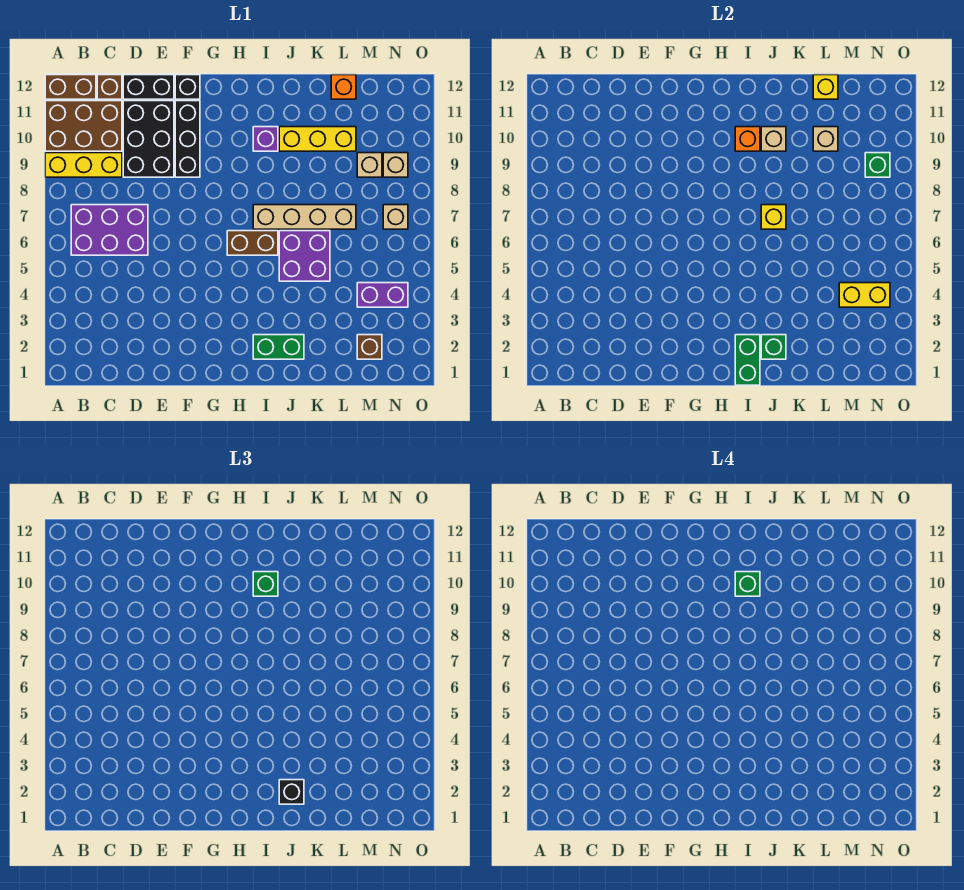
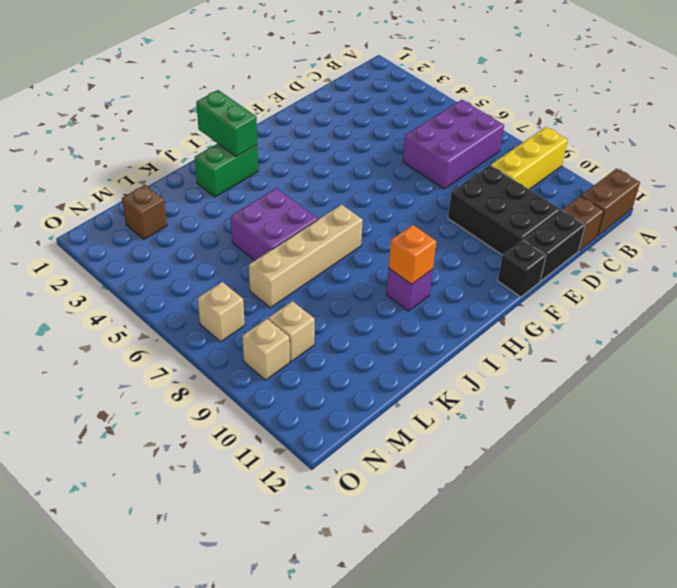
none -> brown brick A10:C11 level 1
none -> black brick F9:F11 level 1
none -> brown brick H6:I6 level 1
none -> yellow brick J10:L10 level 1

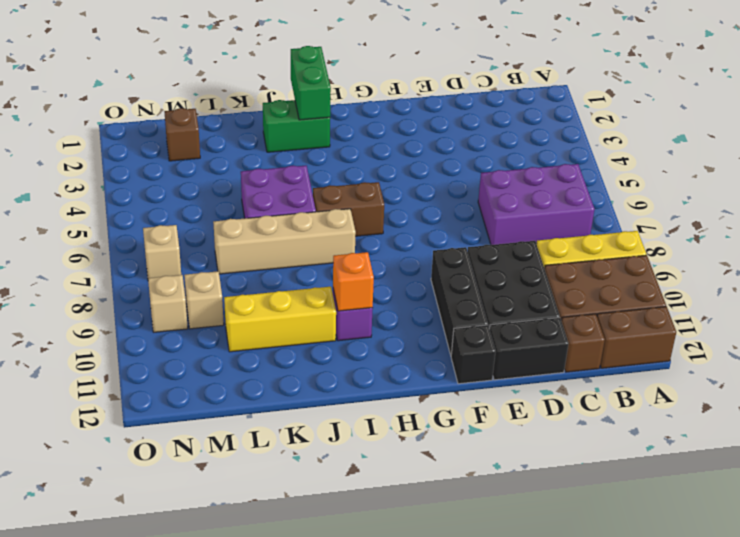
none -> orange brick L12 level 1
none -> purple brick M4:N4 level 1
none -> green brick J2 level 2
none -> yellow brick J7 level 2

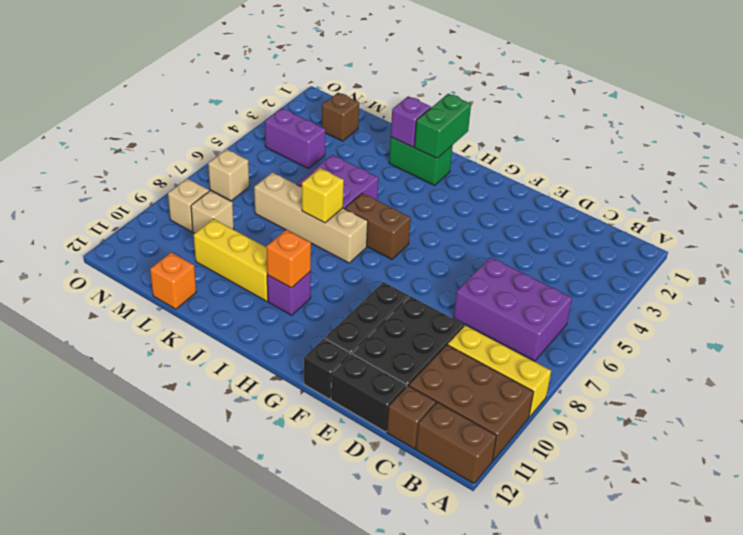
purple brick J2 level 2 -> green brick J2 level 2
none -> tan brick J10 level 2
none -> tan brick L10 level 2
none -> yellow brick L12 level 2
none -> yellow brick M4:N4 level 2

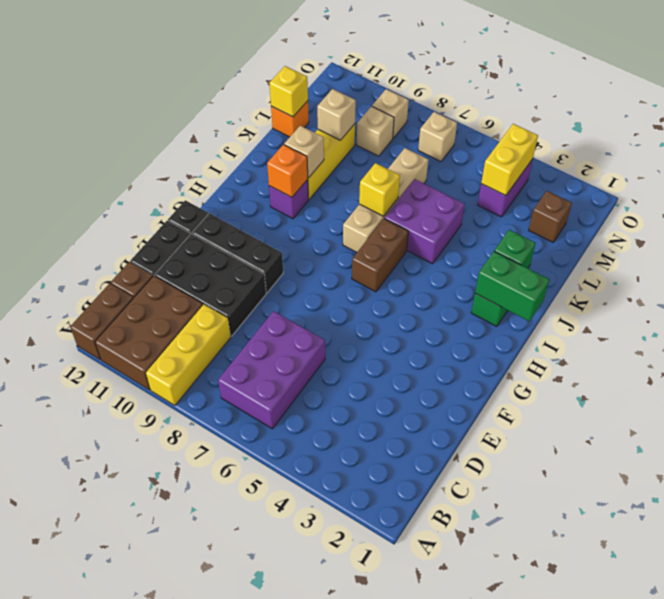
none -> green brick N9 level 2
none -> green brick I10 level 3
none -> black brick J2 level 3
none -> green brick I10 level 4

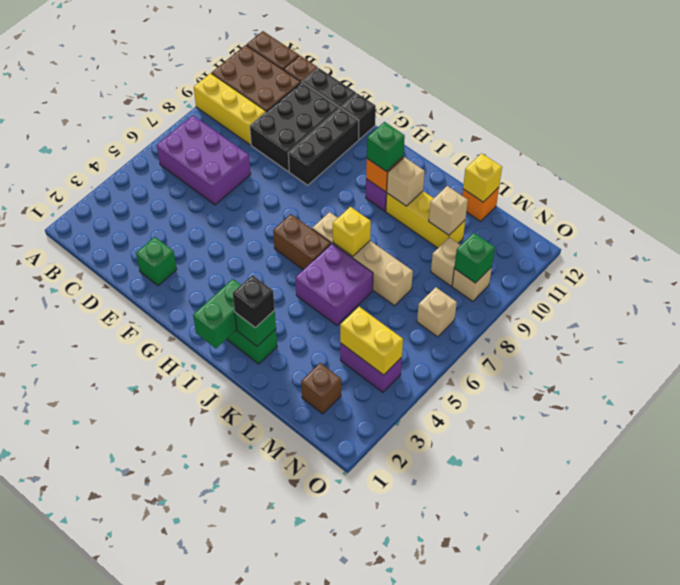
green brick E2 level 1 -> green brick I10 level 4

